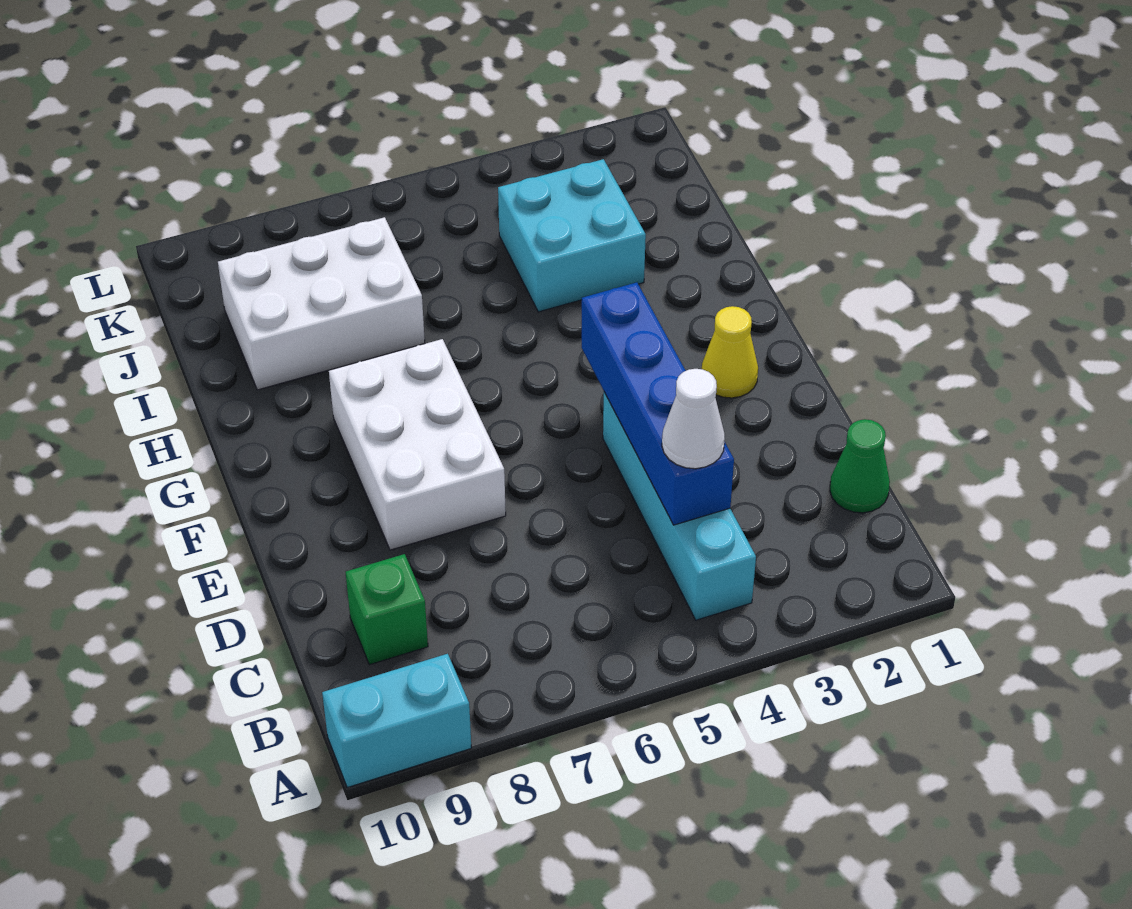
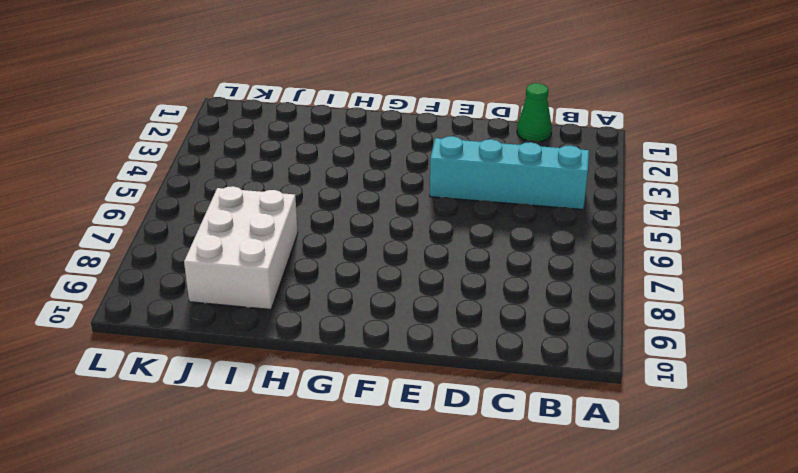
none -> cyan brick A9:A10 level 1
none -> green brick C9 level 1

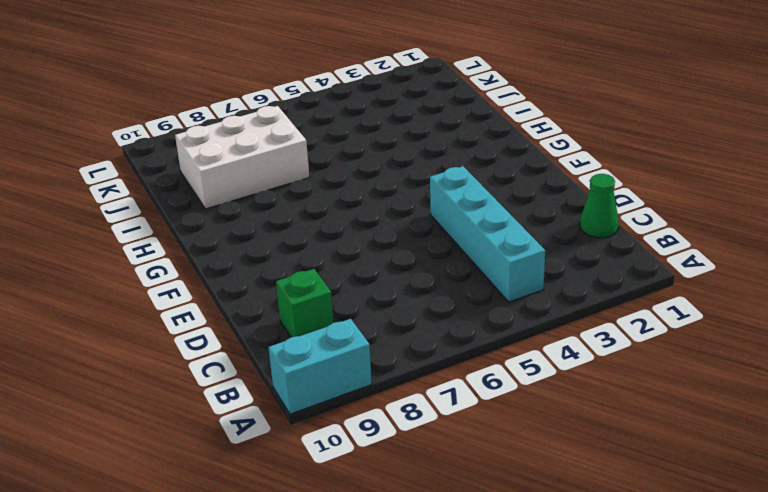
none -> white brick E7:G8 level 1
none -> yellow cone F2 level 1

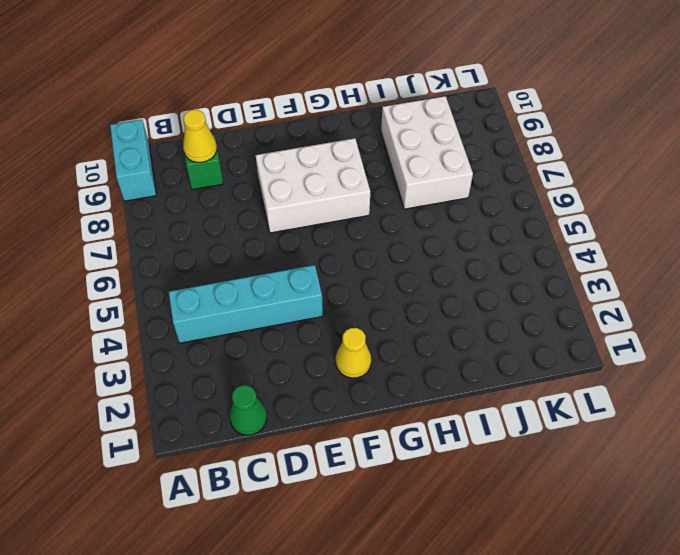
yellow cone C9 level 2 -> none
none -> cyan brick I3:J4 level 1
none -> blue brick C4:F4 level 2

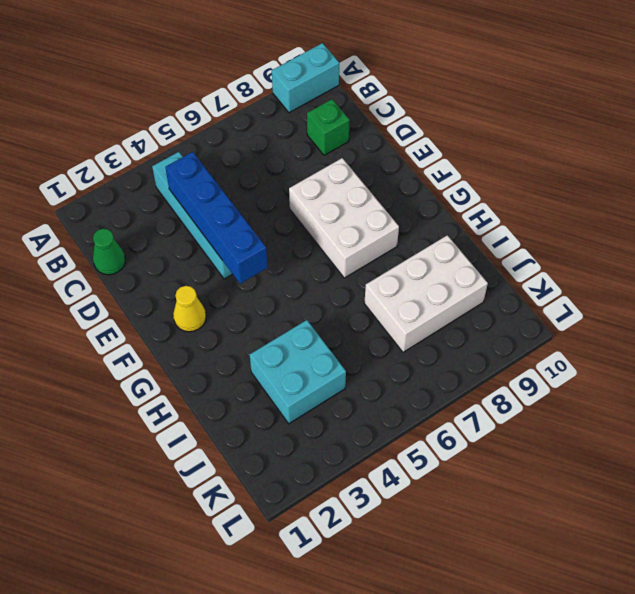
none -> white cone C4 level 3

